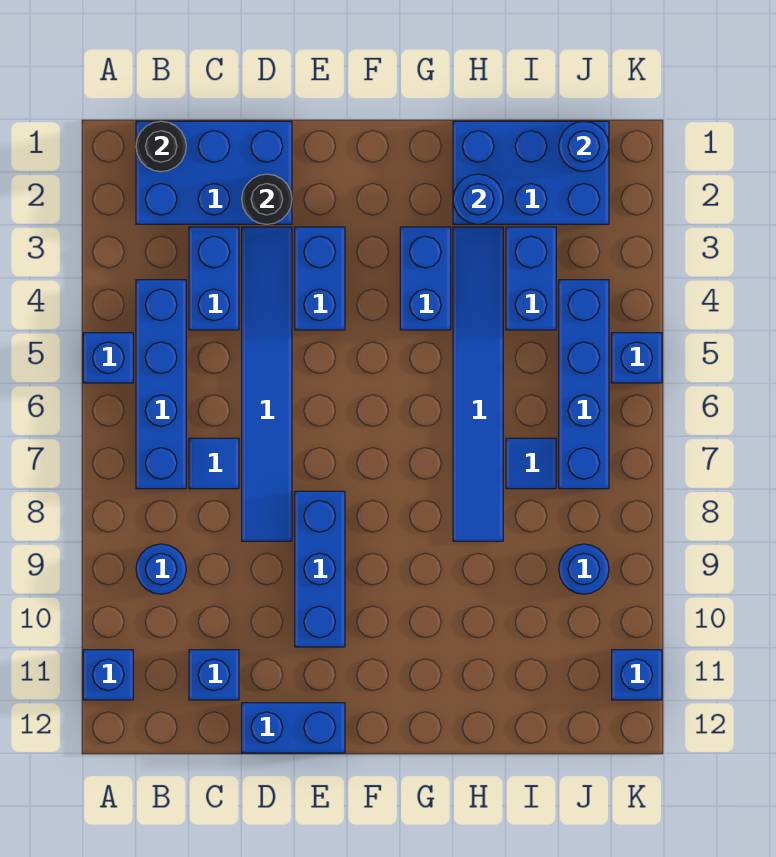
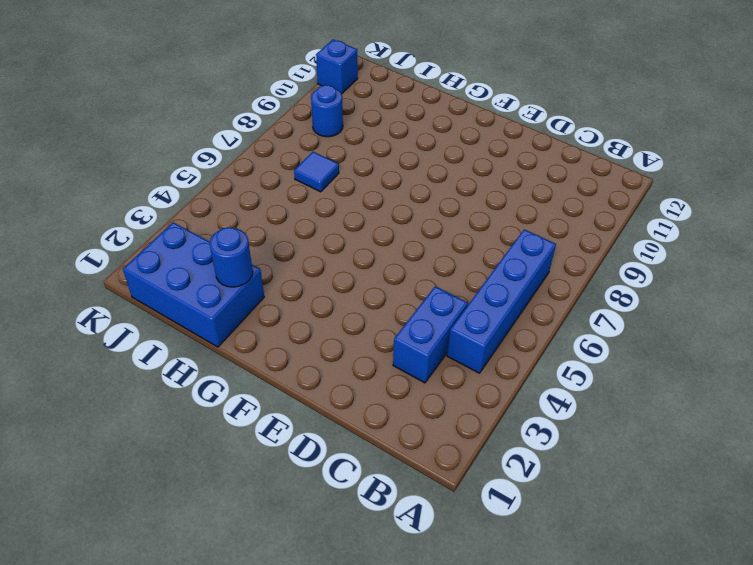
none -> blue brick A5 level 1
none -> blue brick A11 level 1
none -> blue brick B1:D2 level 1

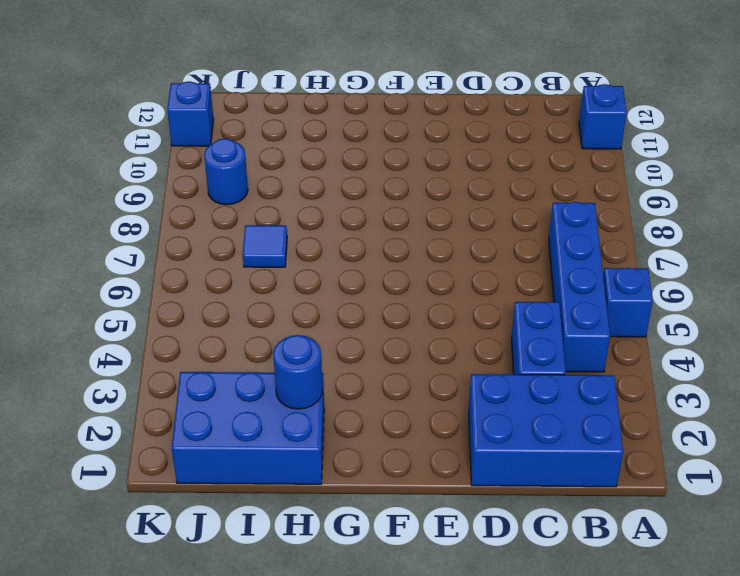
none -> blue round brick B9 level 1
none -> blue tile C7 level 1
none -> blue brick C11 level 1

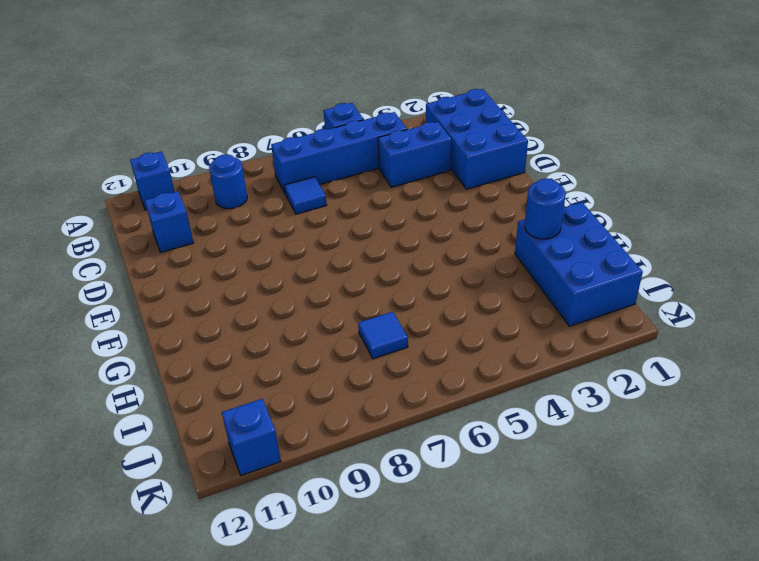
none -> blue tile D3:D8 level 1
none -> blue brick D12:E12 level 1
none -> blue brick E3:E4 level 1

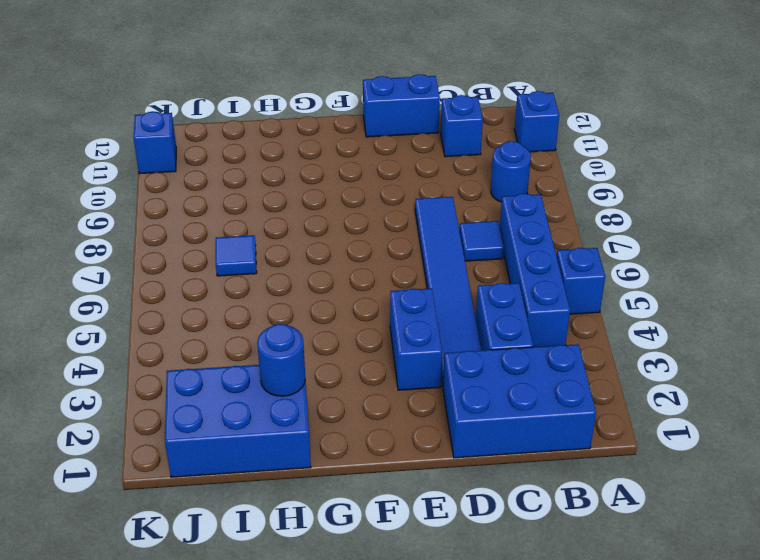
none -> blue brick E8:E10 level 1
none -> blue brick G3:G4 level 1
none -> blue tile H3:H8 level 1

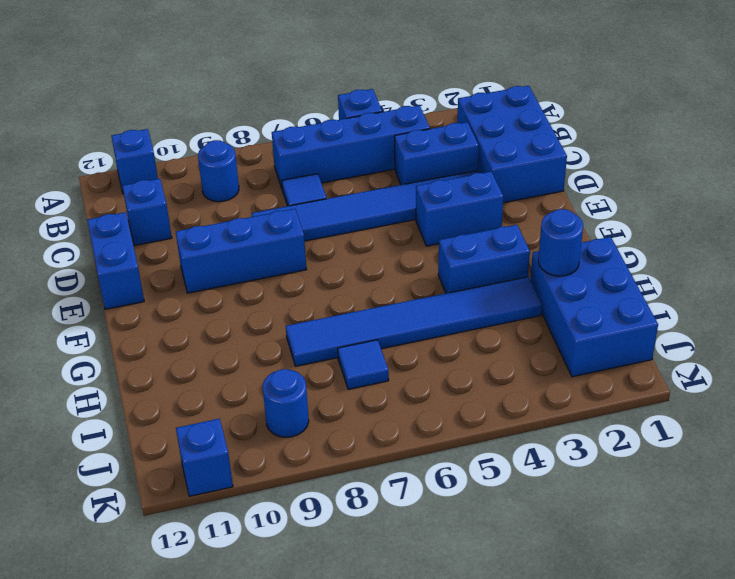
none -> blue brick I3:I4 level 1
none -> blue brick J4:J7 level 1
none -> blue brick K5 level 1

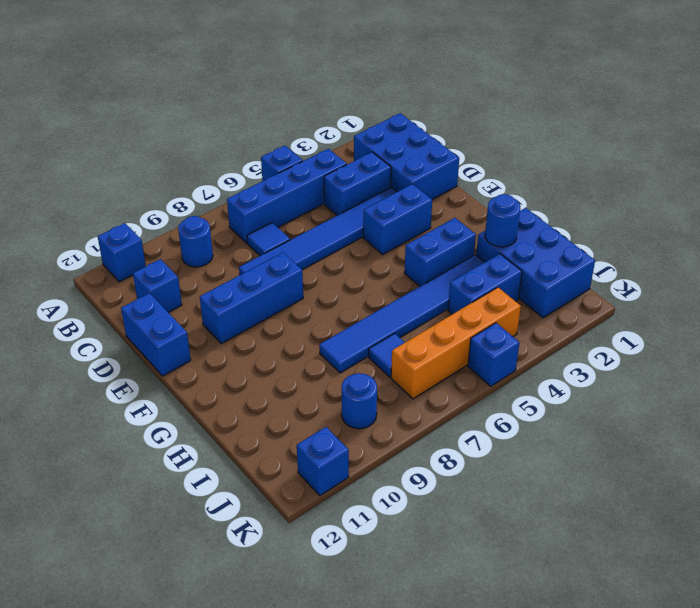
orange brick J4:J7 level 1 -> blue brick J4:J7 level 1
none -> black round brick B1 level 2
none -> black round brick D2 level 2
none -> blue round brick J1 level 2

